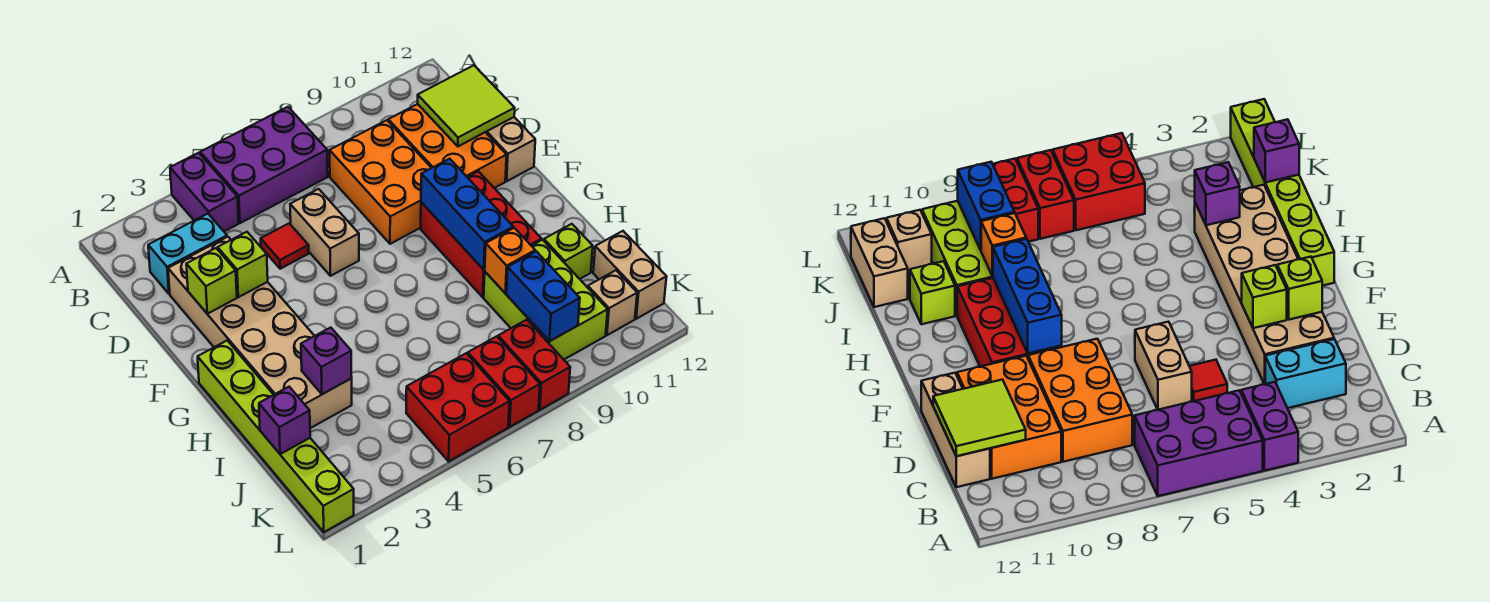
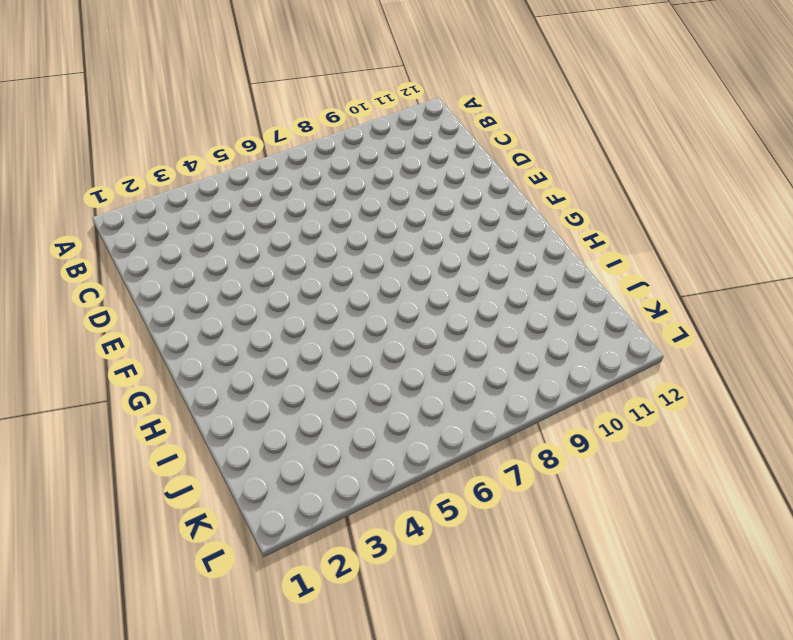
none -> purple brick A4:B4 level 1
none -> purple brick A5:B7 level 1
none -> cyan brick C2:C3 level 1

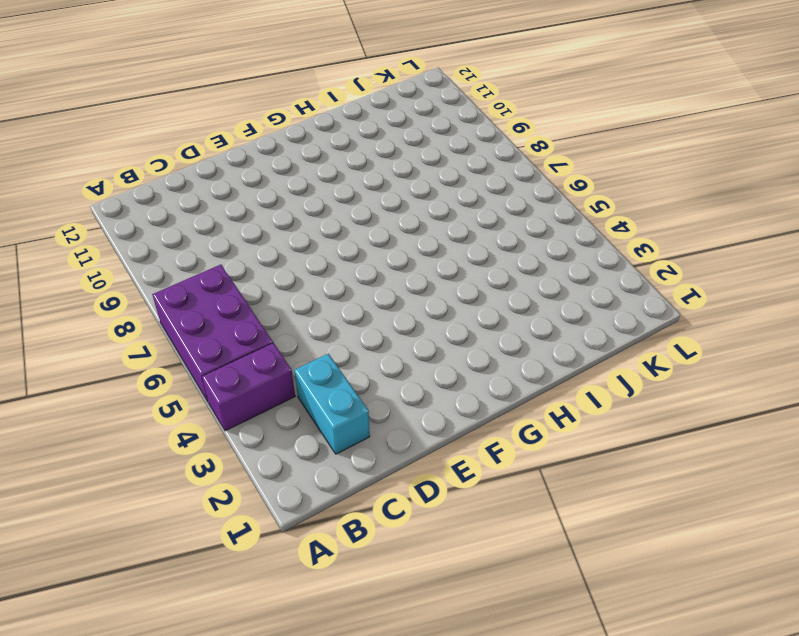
none -> orange brick C8:E9 level 1
none -> orange brick C10:E11 level 1
none -> tan brick C12:E12 level 1

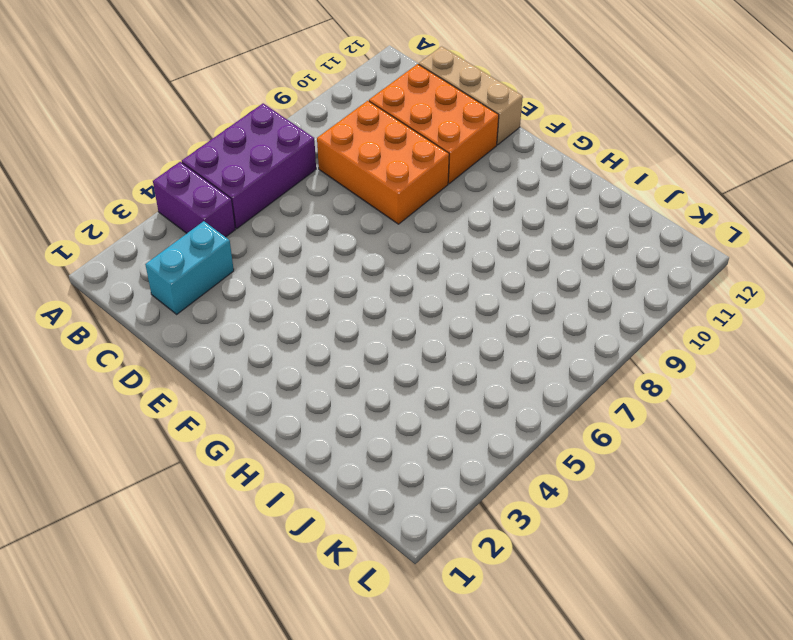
none -> tan brick D2:I3 level 1
none -> red tile D5 level 1
none -> tan brick D6:E6 level 1

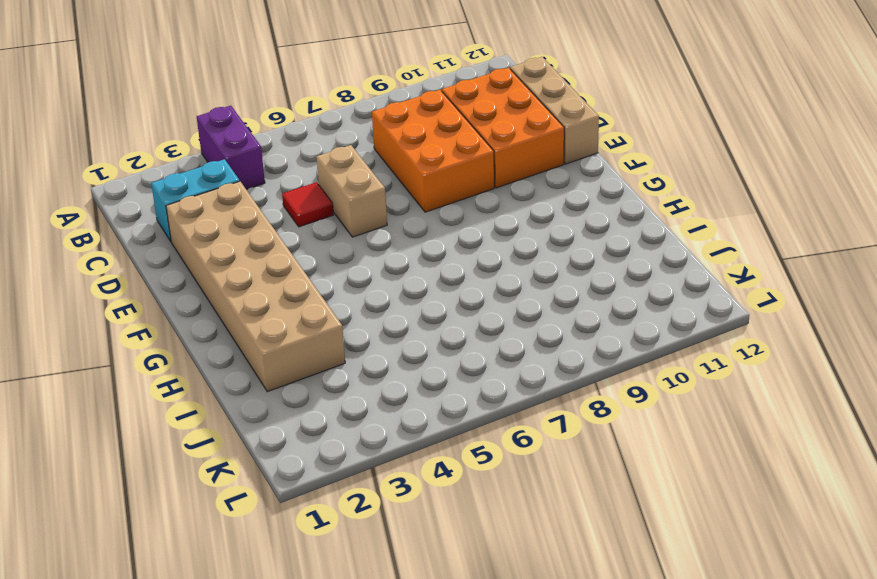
none -> purple brick A5:B7 level 1
none -> red brick F9:H10 level 1
none -> lime brick G1:L1 level 1

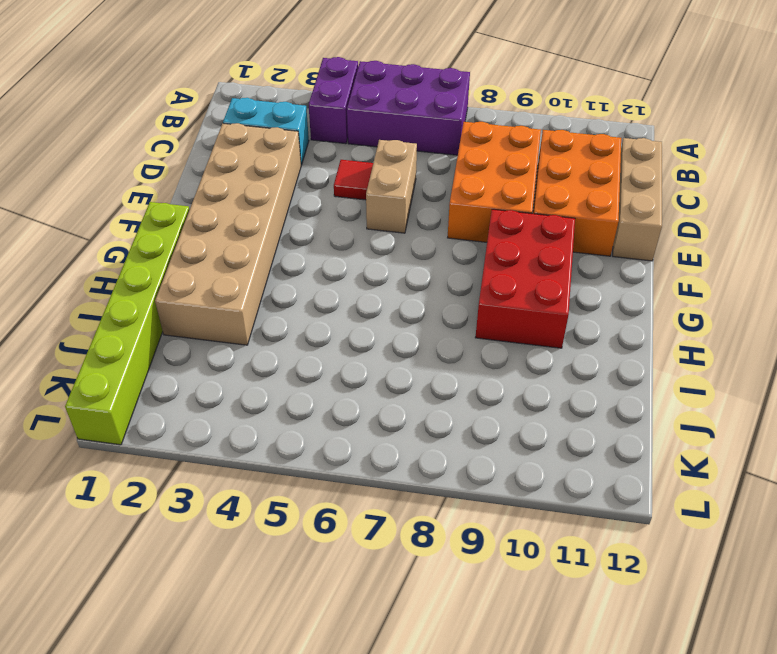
none -> lime brick I9:K10 level 1
none -> lime brick I11 level 1
none -> tan brick J12:K12 level 1

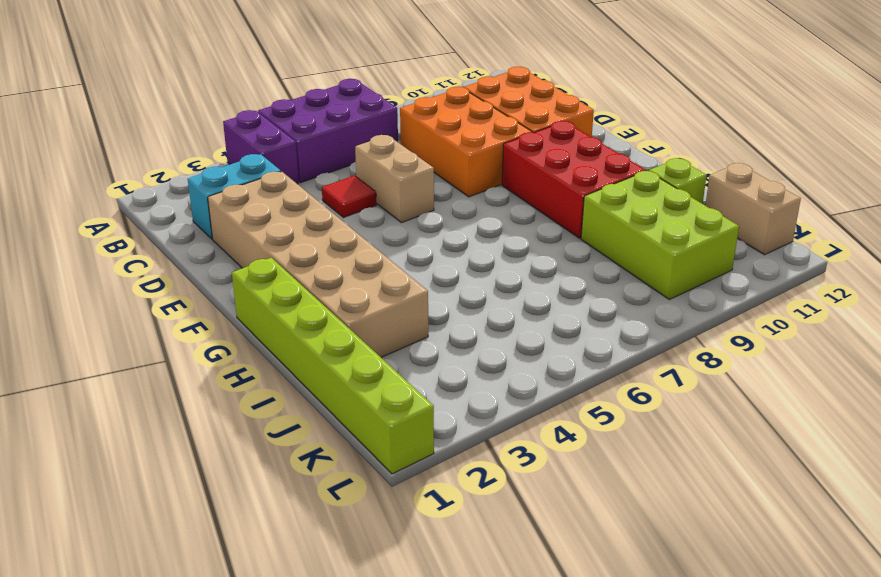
none -> tan brick C12:E12 level 1
none -> red brick K5:L6 level 1
none -> red brick K7:L7 level 1

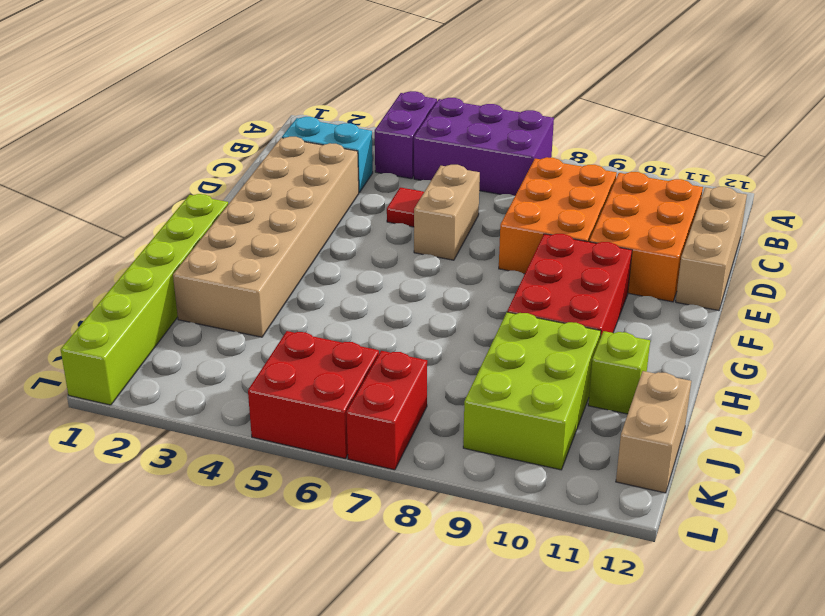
none -> red brick K8:L8 level 1
none -> tan brick K11 level 1
none -> lime tile C11:D12 level 2

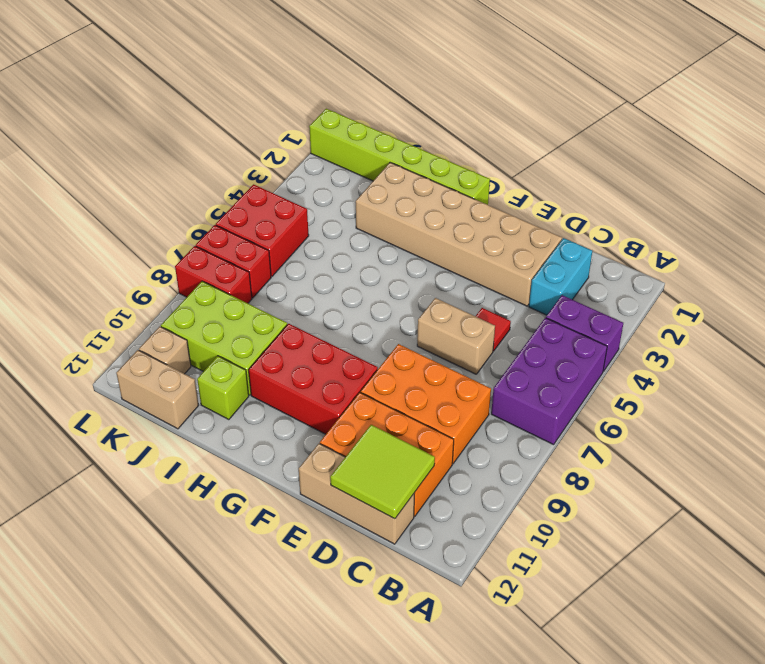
none -> lime brick E2 level 2
none -> lime brick E3 level 2
none -> blue brick F9:H9 level 2

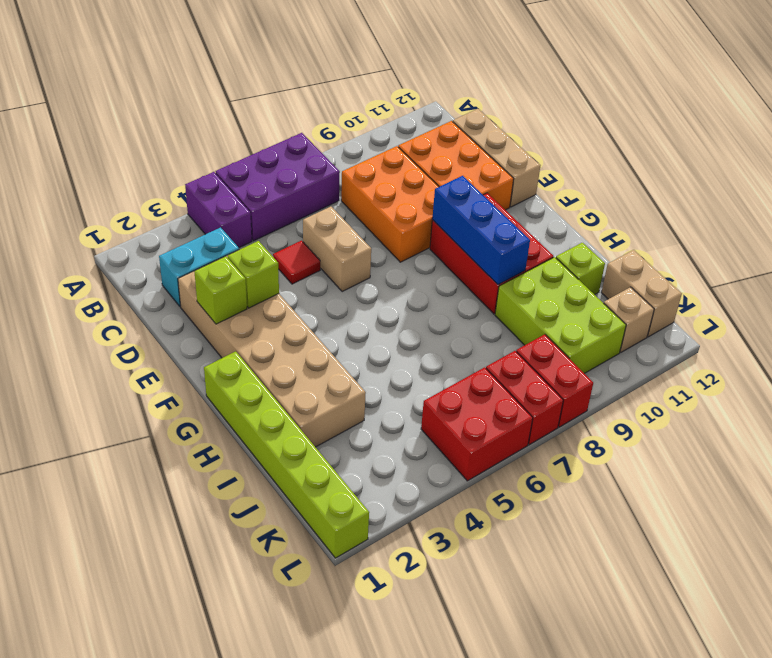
none -> lime tile C11:D12 level 2
none -> purple brick I3 level 2
none -> orange brick I9 level 2

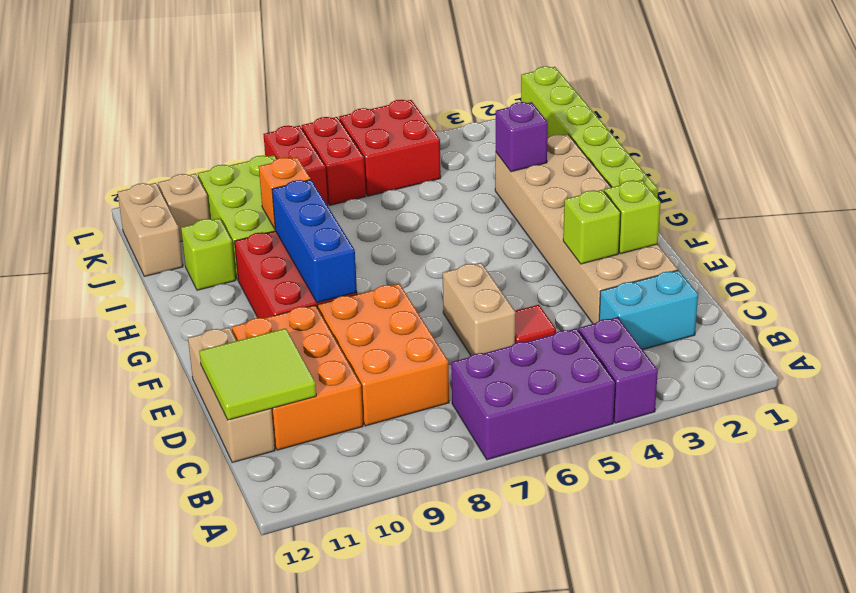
none -> purple brick J1 level 2
none -> blue brick J9:K9 level 2

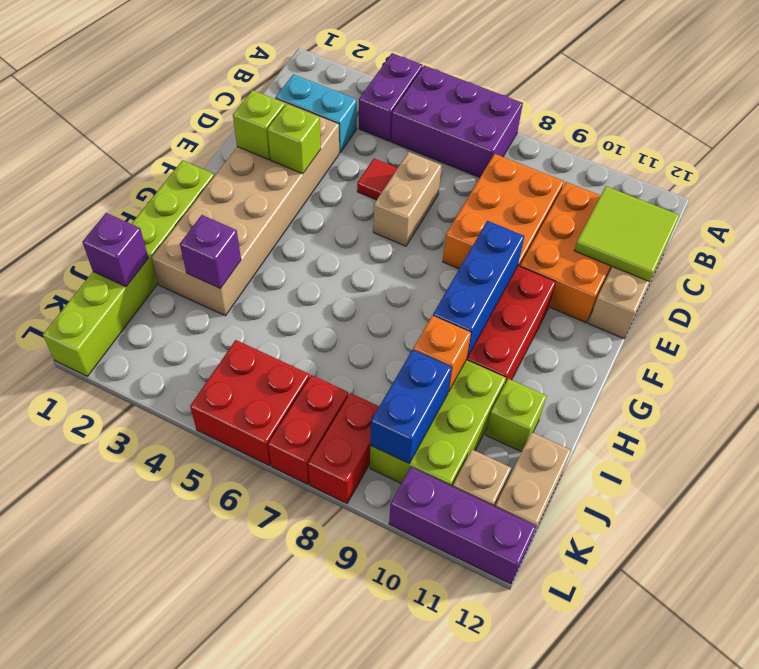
purple brick L10:L12 level 1 -> none

